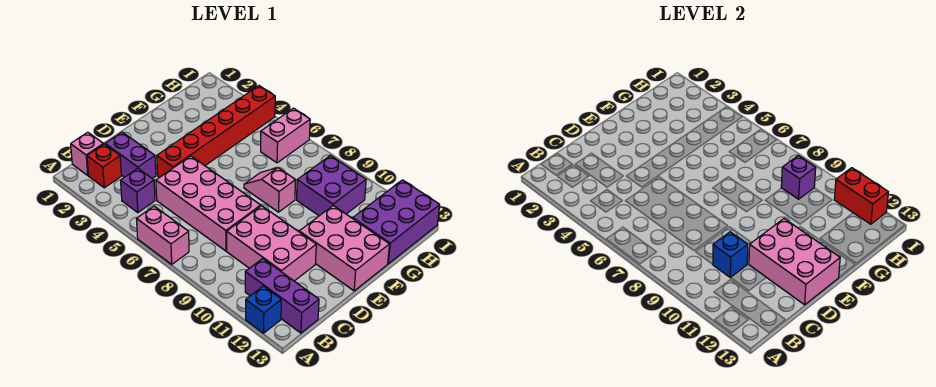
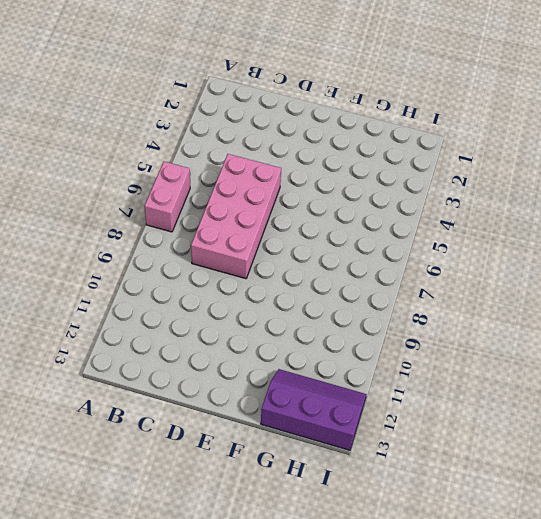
purple slope G12:I13 level 1 top 13 -> purple brick G12:I13 level 1
none -> blue brick A12 level 1
none -> pink brick B1 level 1
none -> red brick B2 level 1

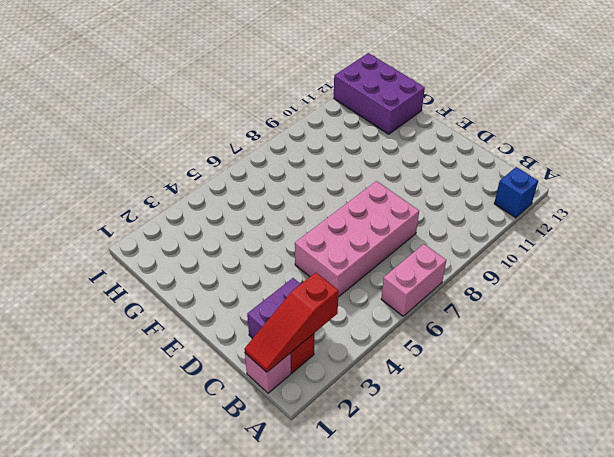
red slope B1:B3 level 2 top 3 -> none
none -> purple brick B4 level 1
none -> purple brick B11:B13 level 1
none -> pink brick C9:D11 level 1

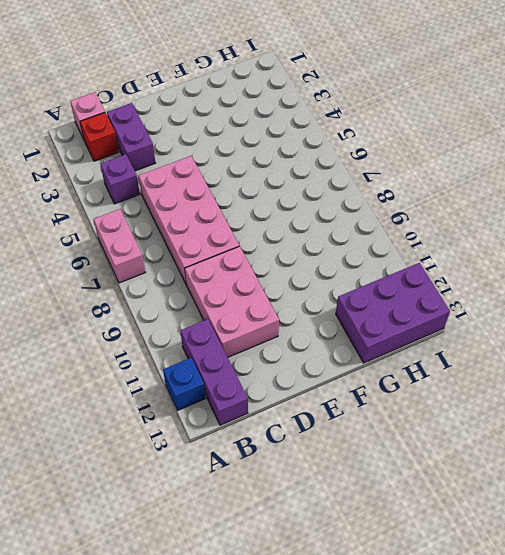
none -> red brick D4:I4 level 1
none -> pink brick E11:F13 level 1
none -> pink slope F7:F8 level 1 top 8

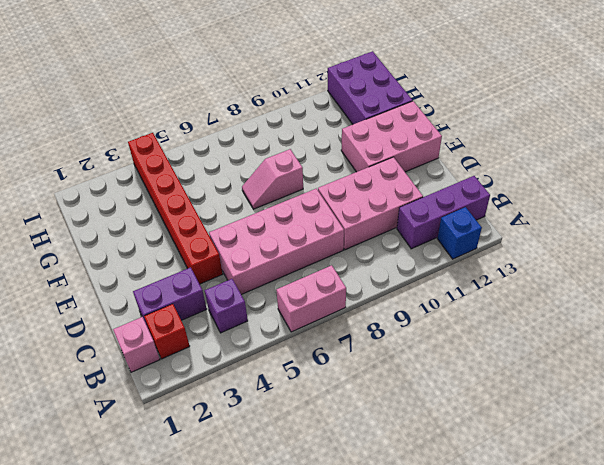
none -> purple brick G9:H10 level 1
none -> pink brick H6:I6 level 1
none -> blue brick C10 level 2

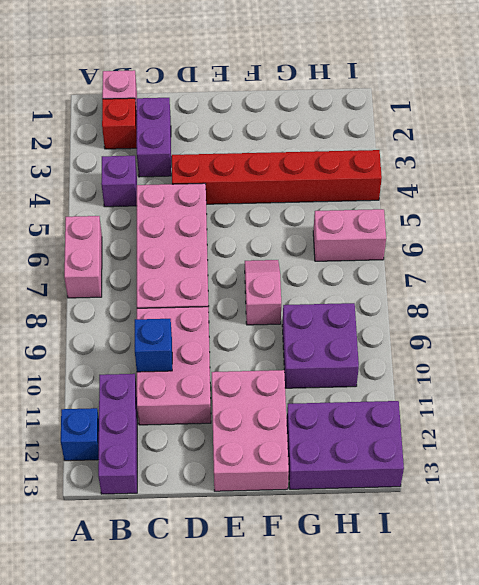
none -> pink brick D11:E13 level 2
none -> purple brick H9 level 2
none -> red brick I11:I12 level 2

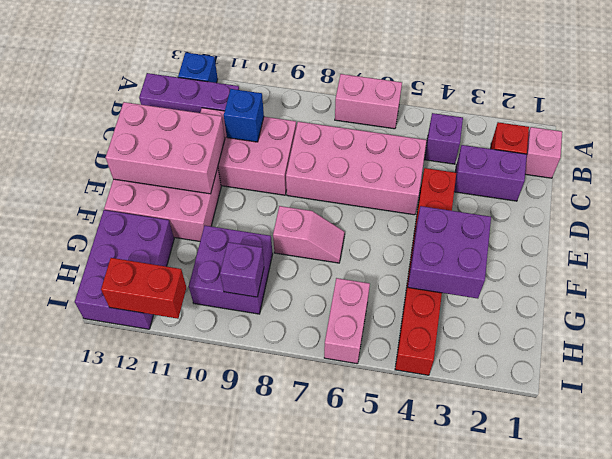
purple brick F3:G4 level 2 -> none

